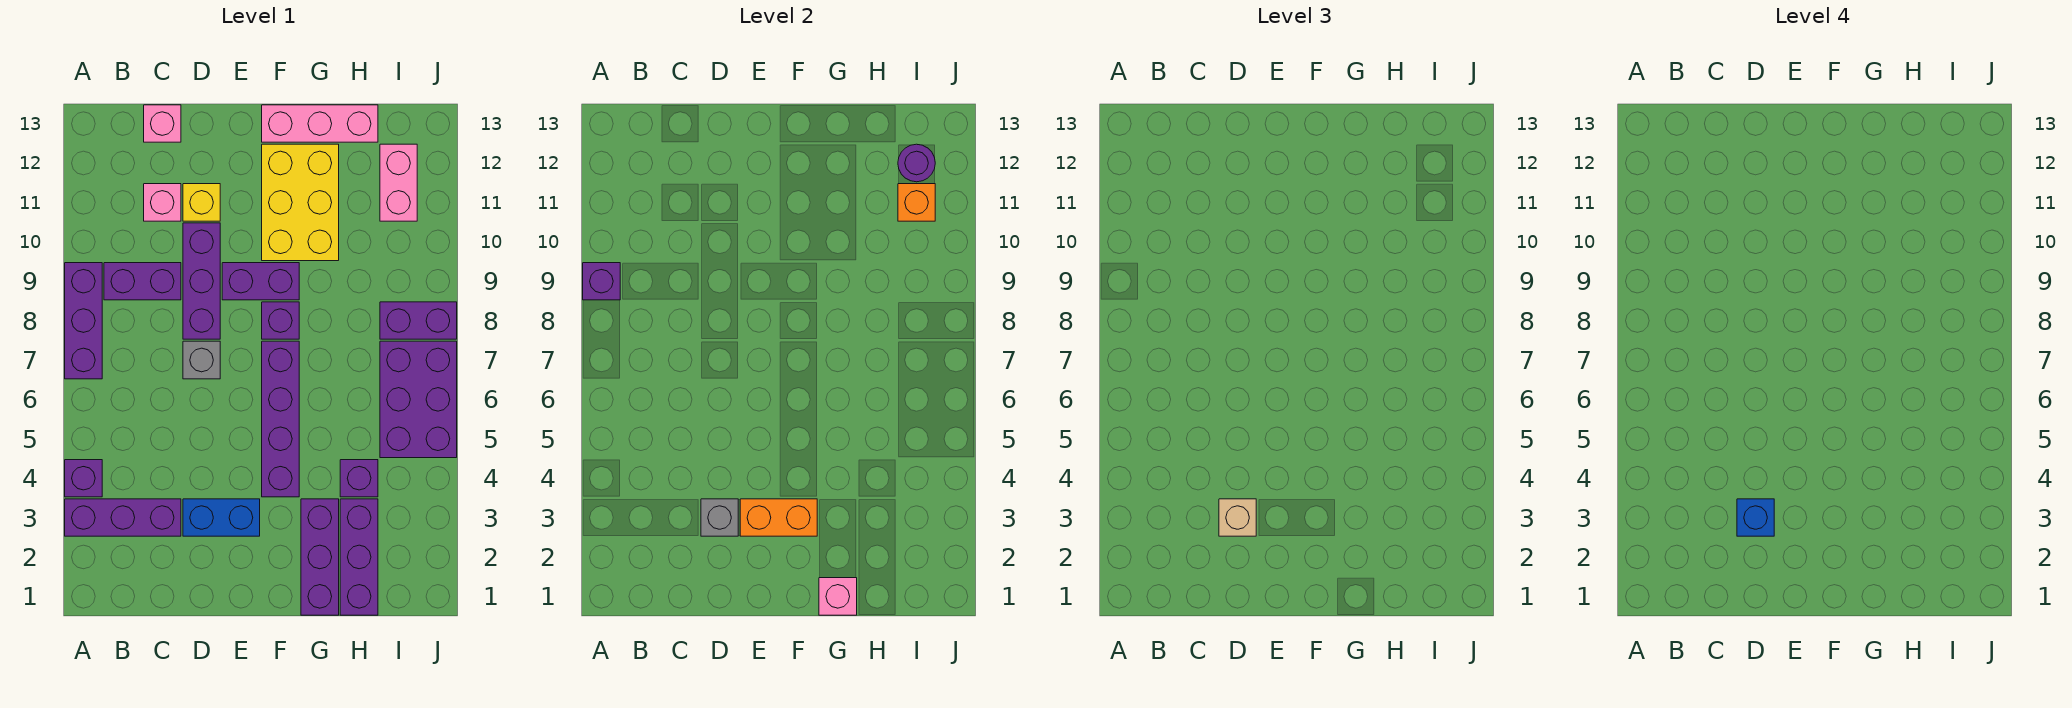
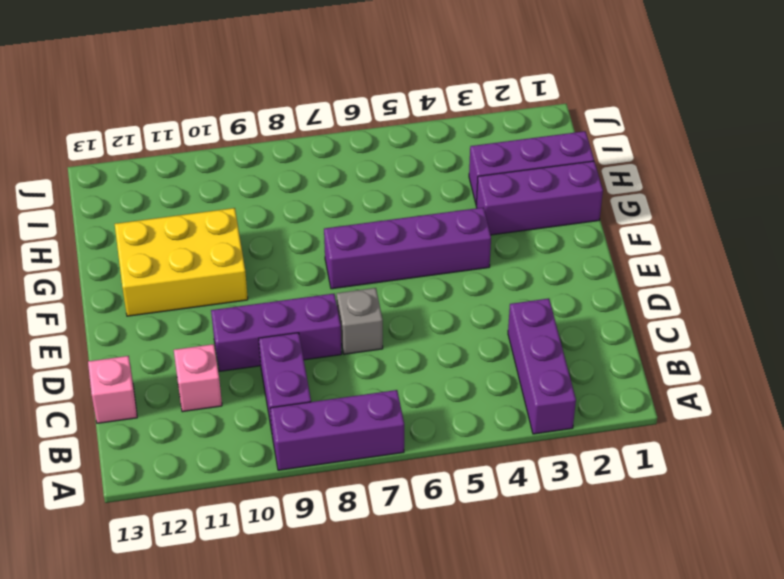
none -> purple brick A4 level 1
none -> blue brick D3:E3 level 1
none -> yellow brick D11 level 1

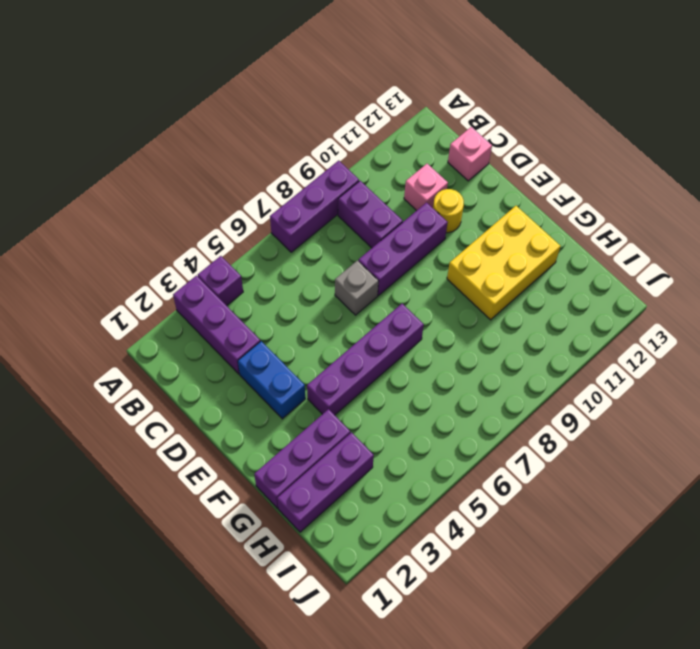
yellow round brick D11 level 1 -> yellow brick D11 level 1
none -> purple brick E9:F9 level 1
none -> purple brick F8 level 1
none -> pink brick F13:H13 level 1

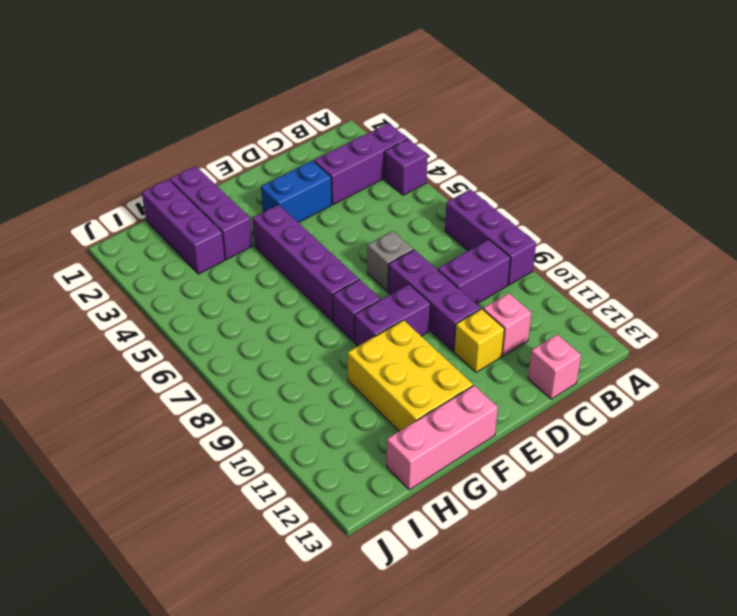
none -> purple brick H4 level 1
none -> purple brick I5:J7 level 1
none -> purple brick I8:J8 level 1

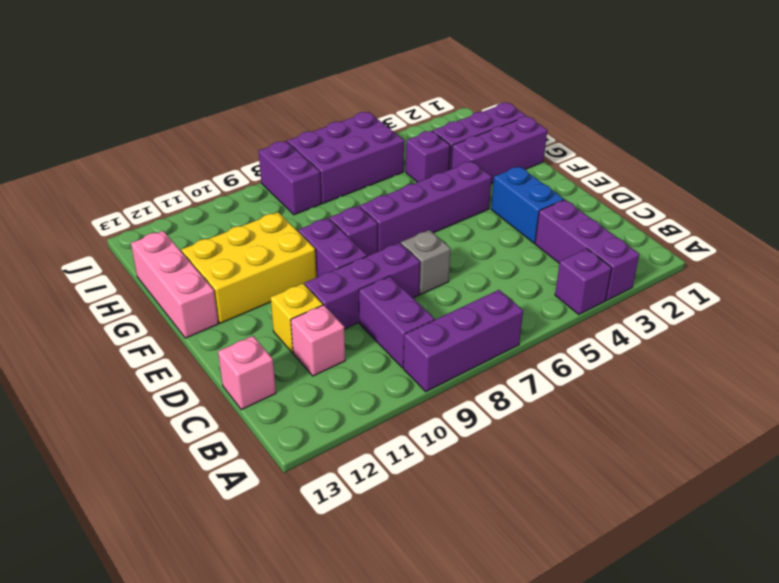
none -> pink brick I11:I12 level 1
none -> purple brick A9 level 2
none -> grey brick D3 level 2

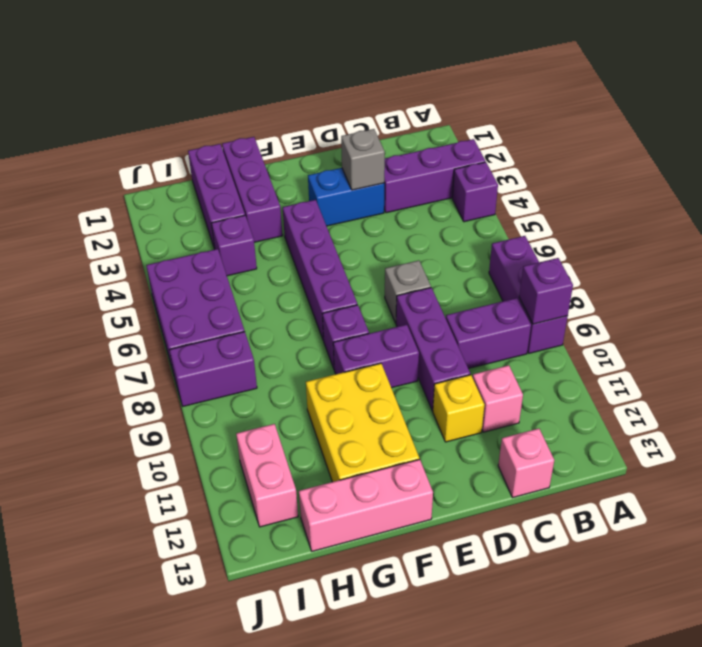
none -> orange brick E3:F3 level 2
none -> pink brick G1 level 2
none -> orange brick I11 level 2

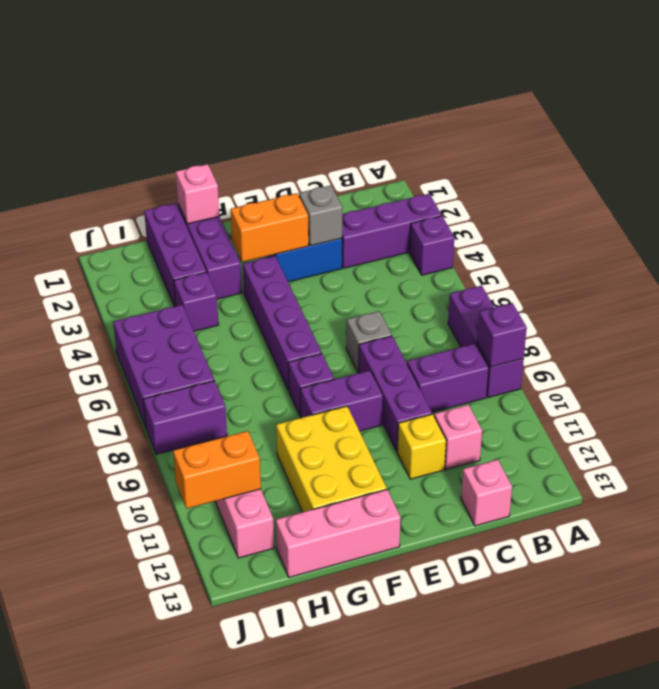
orange brick I11:J11 level 2 -> orange brick I11 level 2
none -> purple round brick I12 level 2
none -> tan brick D3 level 3
none -> blue brick D3 level 4

